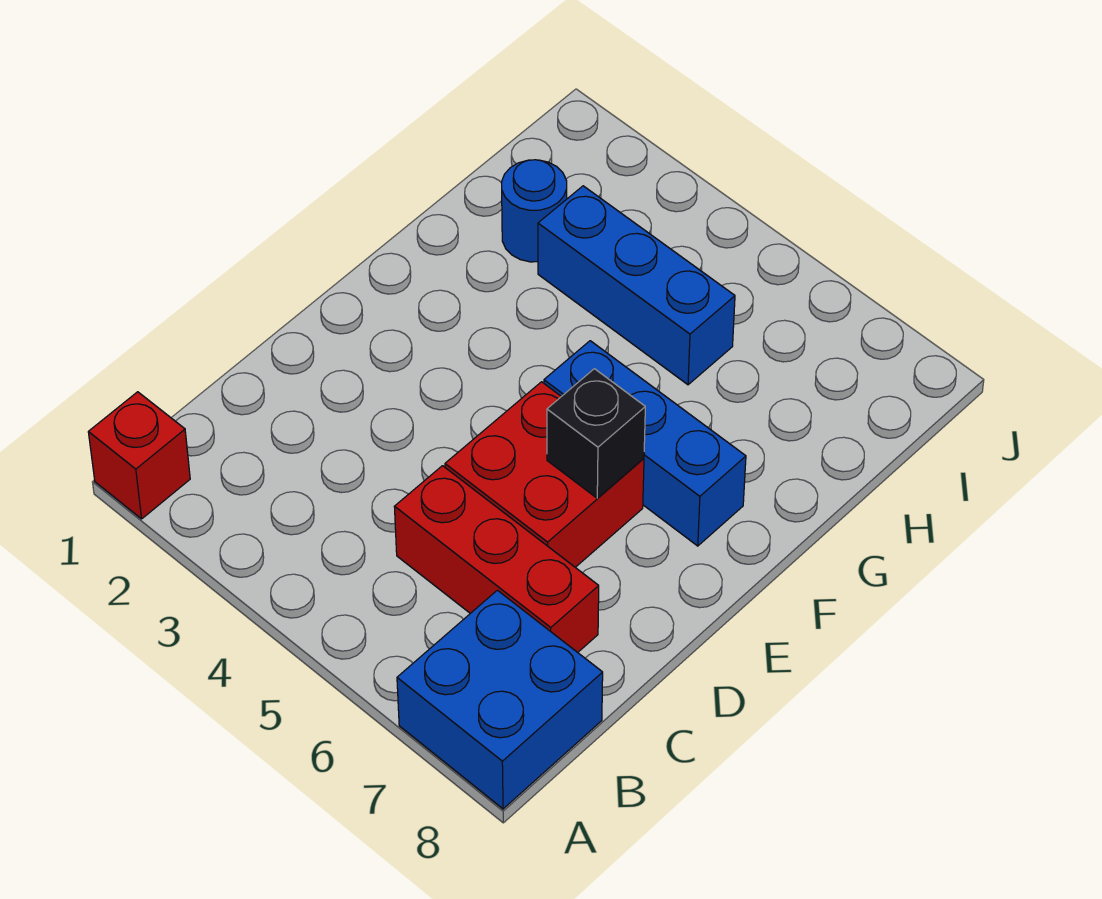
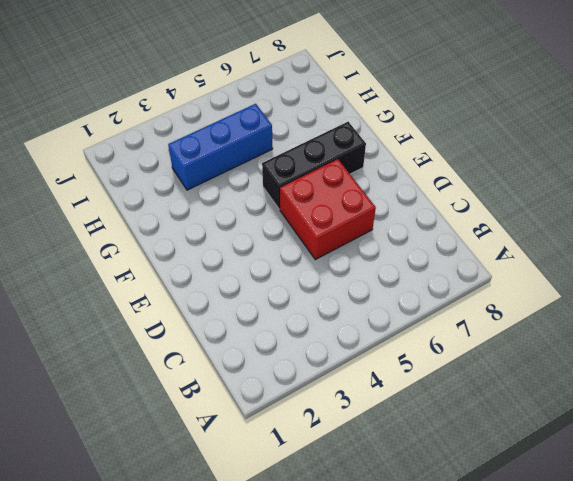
black brick F5:F7 level 1 -> blue brick F5:F7 level 1
none -> red brick A1 level 1
none -> blue brick A7:B8 level 1

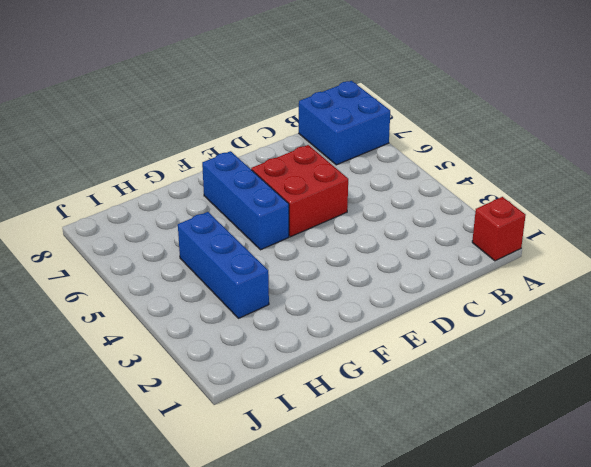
none -> red brick C5:C7 level 1
none -> blue round brick H2 level 1

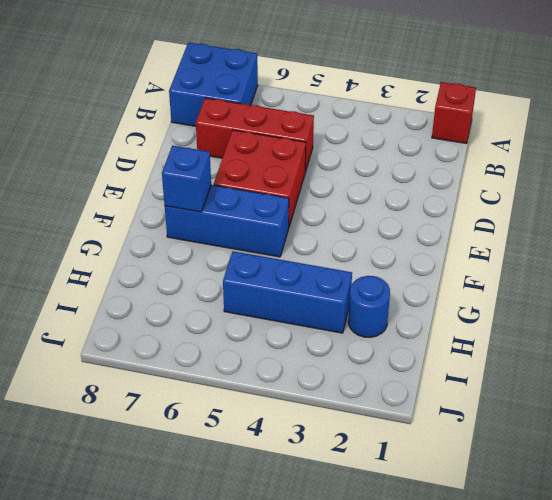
blue brick F7 level 2 -> none
none -> black brick E6 level 2

